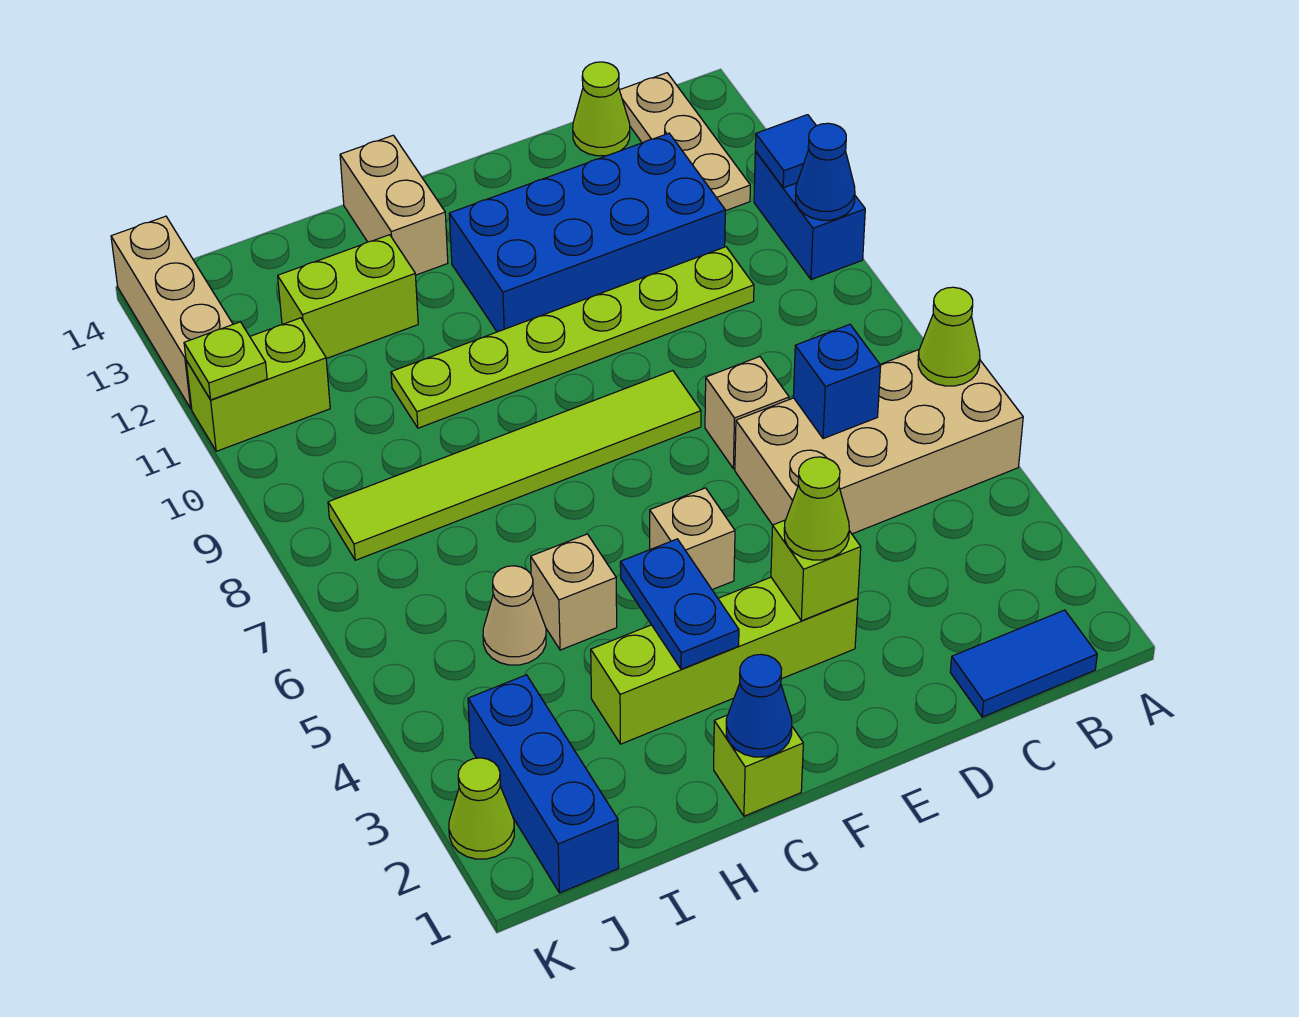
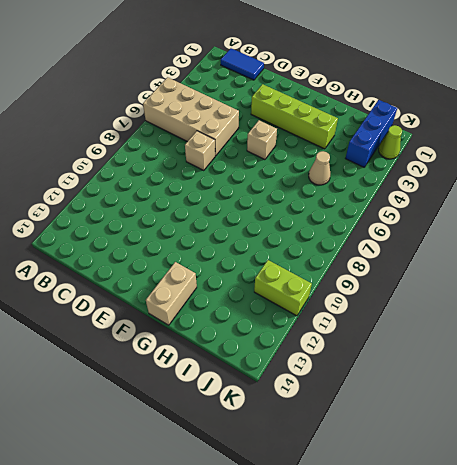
none -> blue brick A10:A11 level 1
none -> tan plate B12:B14 level 1
none -> lime plate C10:H10 level 1

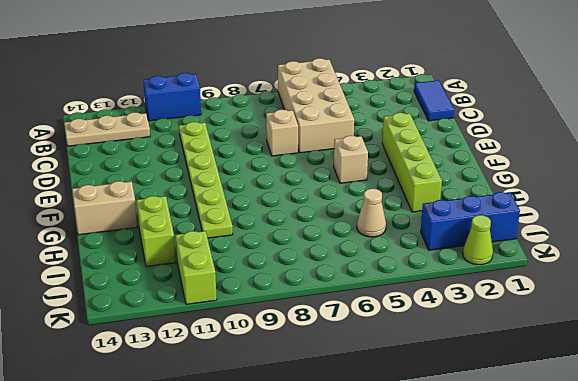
none -> blue brick C11:F12 level 1
none -> lime cone C14 level 1
none -> lime tile E8:J8 level 1

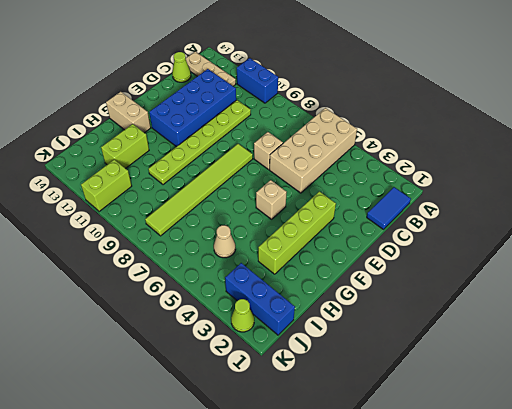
none -> lime brick G1 level 1
none -> tan brick H5 level 1
none -> tan brick K12:K14 level 1

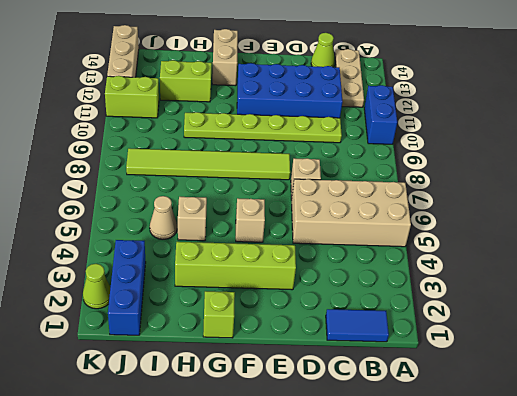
none -> lime cone A6 level 2
none -> blue cone A10 level 2
none -> blue tile A11 level 2

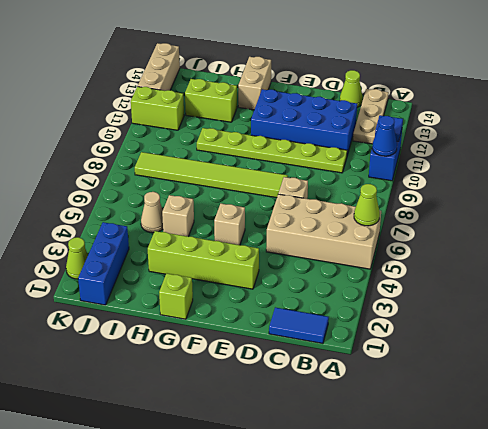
none -> blue brick C6 level 2
none -> lime brick E3 level 2
none -> blue cone G1 level 2

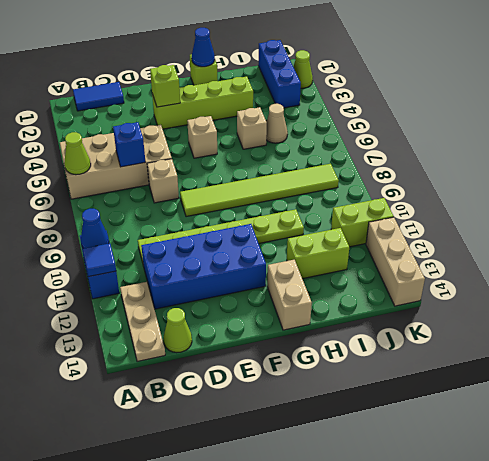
none -> blue plate G3:G4 level 2
none -> lime plate K11 level 2
none -> lime cone E3 level 3

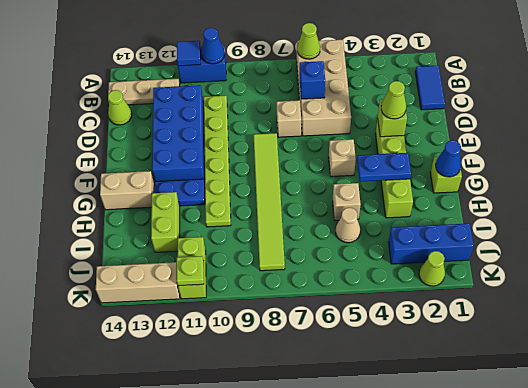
blue plate G11:G12 level 1 -> none

